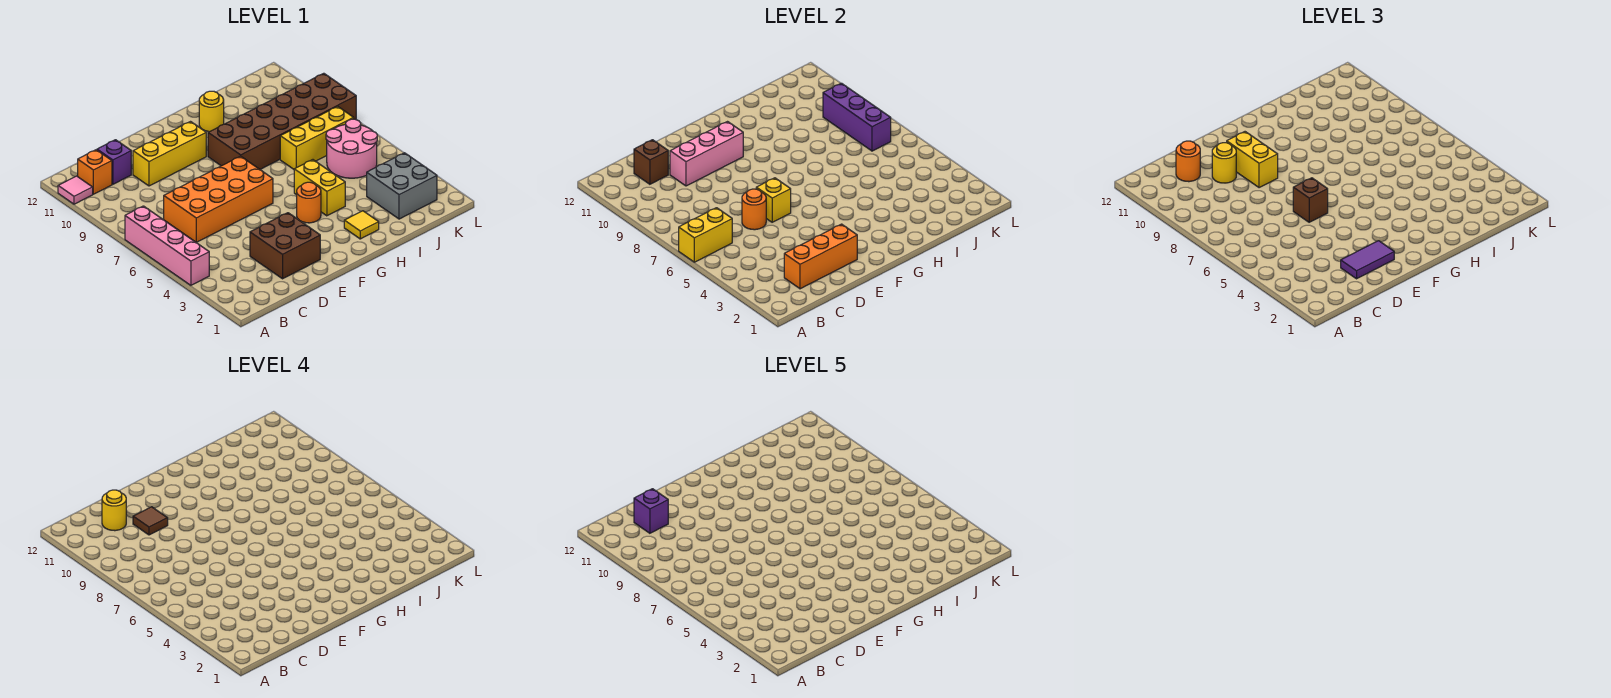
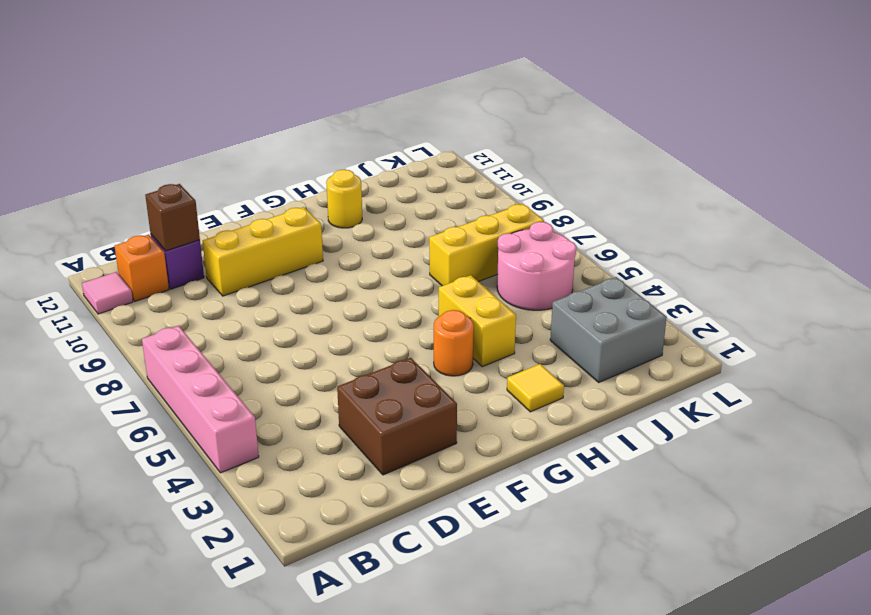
none -> orange brick C6:F7 level 1
none -> brown brick G8:L9 level 1
none -> yellow brick A6:B6 level 2
none -> orange brick C2:E2 level 2

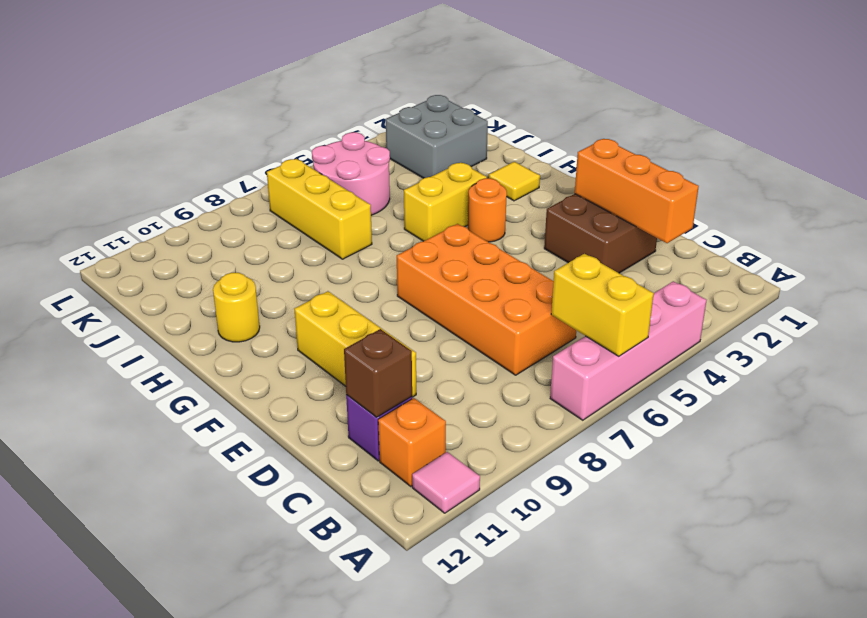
none -> brown brick G8:L9 level 1
none -> orange round brick D6 level 2
none -> pink brick D10:F10 level 2
none -> yellow brick E6 level 2

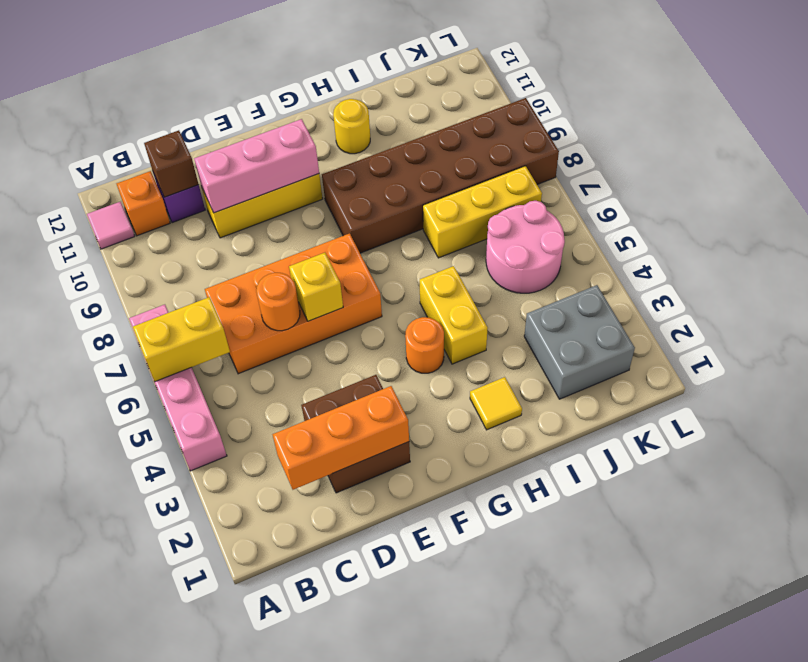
none -> purple brick K7:K9 level 2
none -> orange round brick C11 level 3
none -> purple tile D2:E2 level 3
none -> yellow round brick D10 level 3

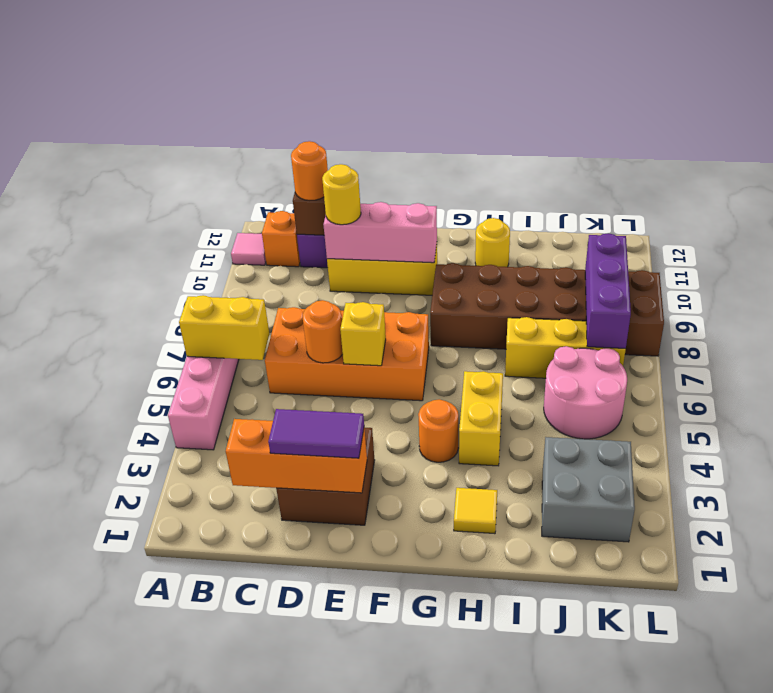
none -> brown brick E6 level 3
none -> yellow brick E9:E10 level 3
none -> yellow round brick C11 level 4
none -> brown tile D10 level 4

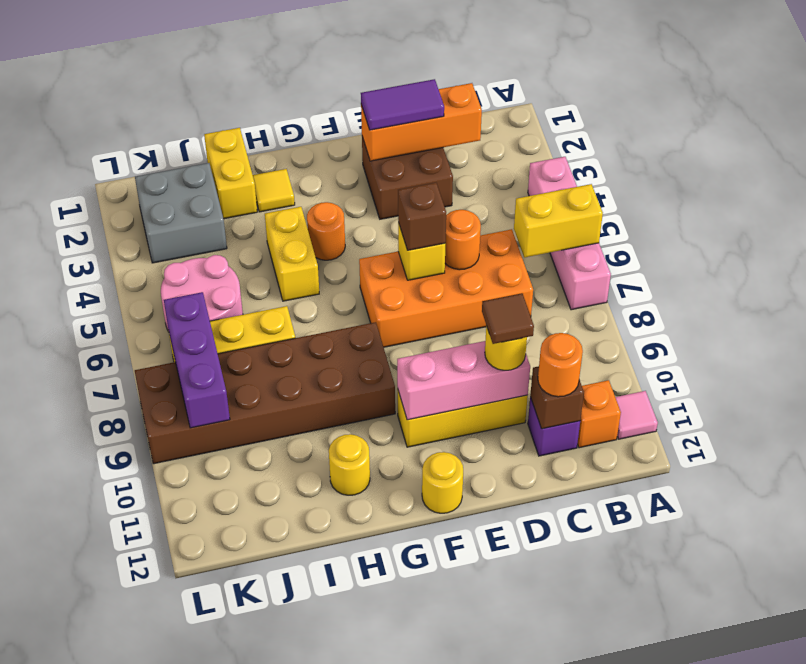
yellow round brick F12 level 1 -> yellow round brick C11 level 4
yellow brick I1:I2 level 1 -> yellow brick E9:E10 level 3
none -> purple brick C11 level 5

